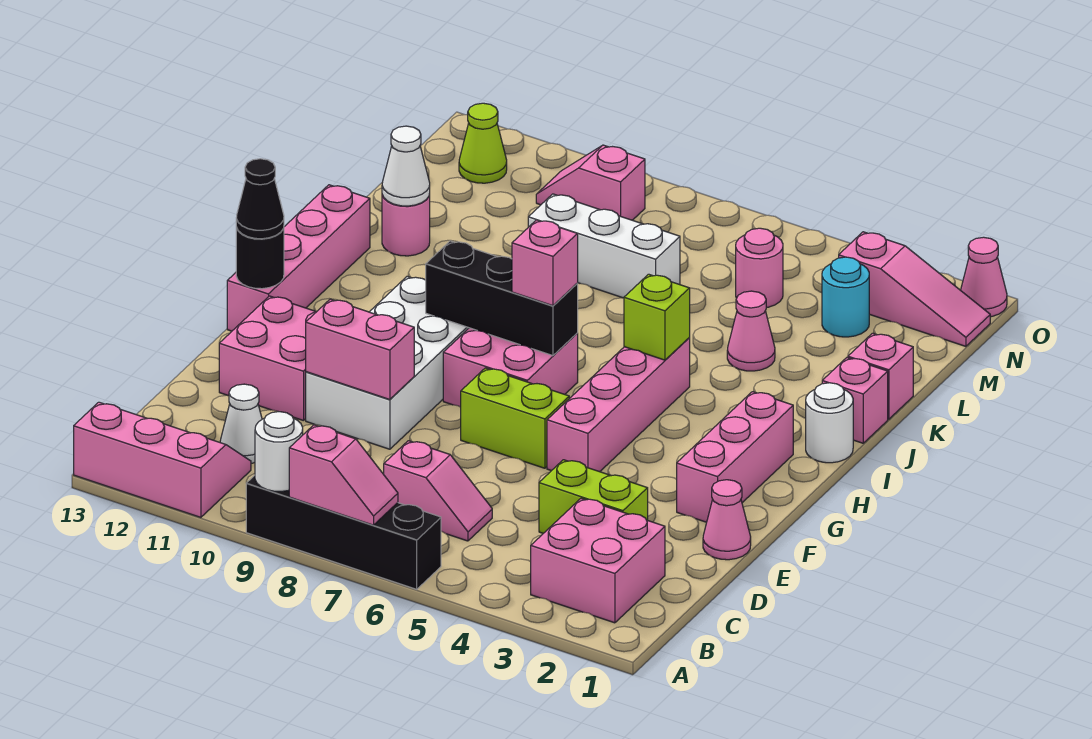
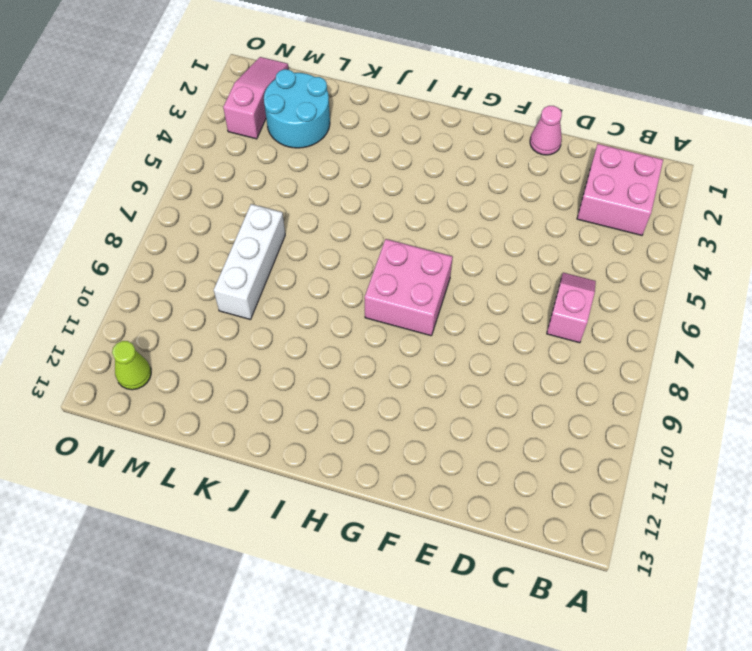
cyan round brick L2:M3 level 1 -> cyan round brick M3 level 1
none -> black brick A6:A9 level 1
none -> pink slope A11:B13 level 1 top A
none -> white cone C11 level 1
none -> lime brick D3:D4 level 1

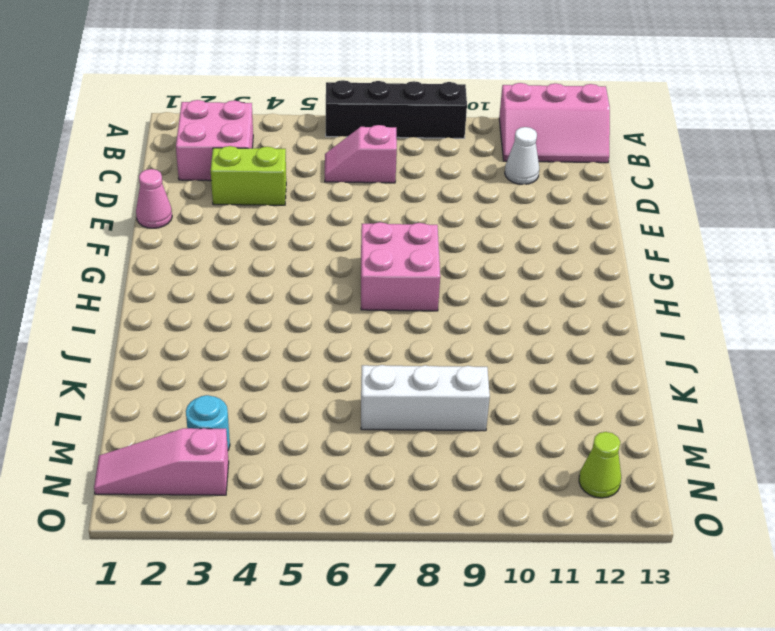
none -> white brick E9:H10 level 1
none -> pink brick E11:F12 level 1
none -> pink brick F2:H2 level 1
none -> pink brick F5:I5 level 1

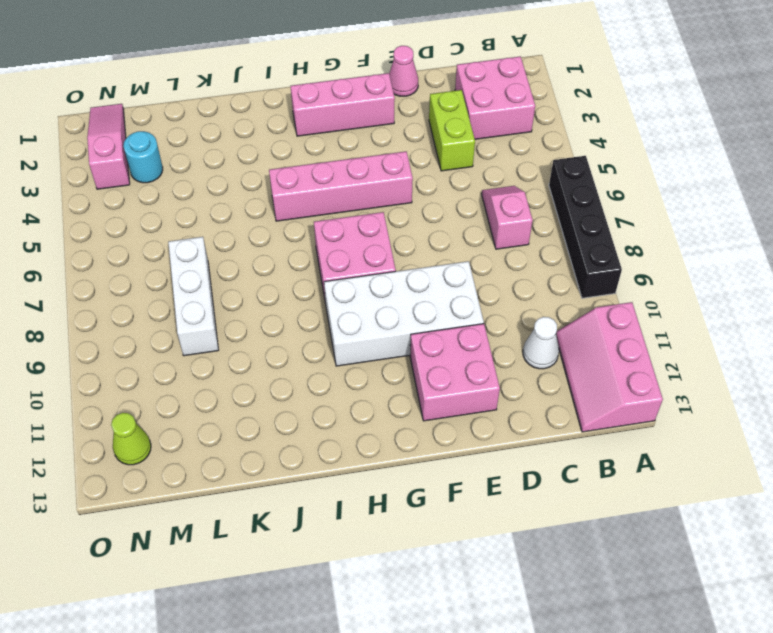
none -> lime brick F6:F7 level 1
none -> pink brick G13:J13 level 1
none -> white round brick I1 level 1
none -> pink brick J1 level 1

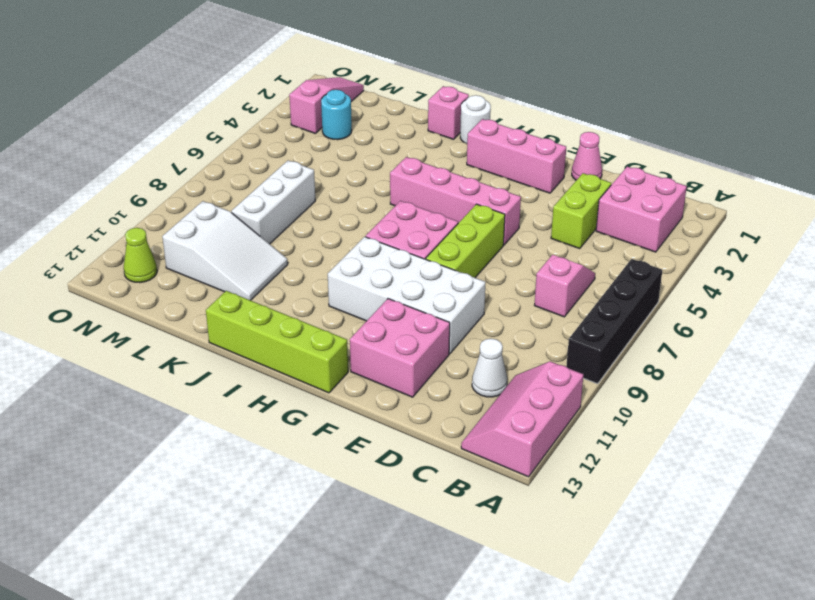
lime brick F6:F8 level 1 -> lime brick F6:F7 level 1
lime brick G13:J13 level 1 -> pink brick G13:J13 level 1
white slope K10:M11 level 1 top M -> none
none -> pink brick K1 level 1
none -> pink cone K4 level 1
none -> pink round brick K12 level 1
none -> pink round brick M5 level 1

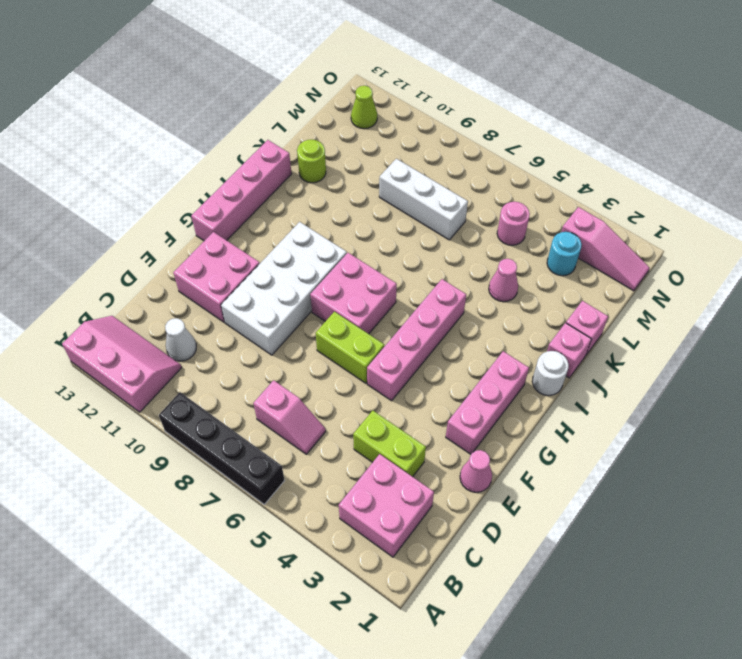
lime round brick K12 level 1 -> pink round brick K12 level 1
none -> pink slope N9:N10 level 1 top 9
none -> pink cone O1 level 1
none -> pink slope A7:A8 level 2 top 8
none -> white round brick A9 level 2

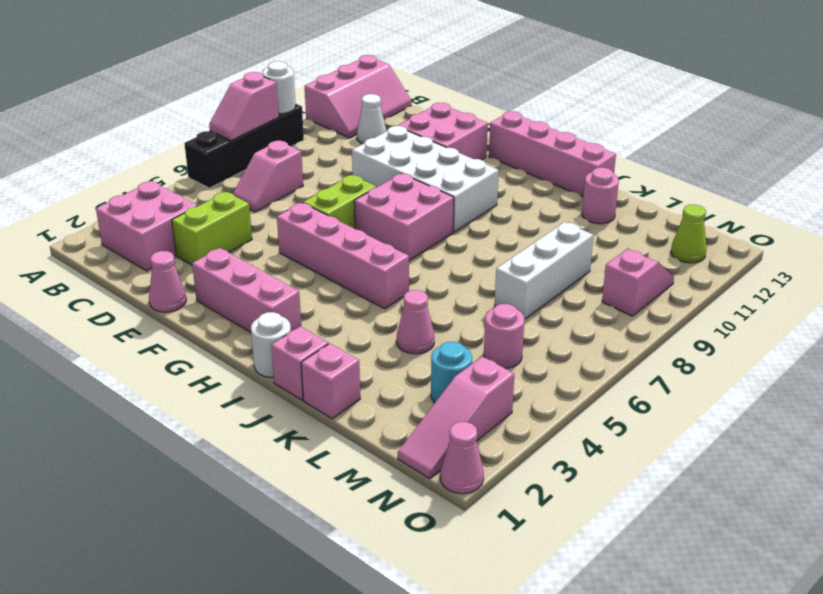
none -> pink brick E9:E10 level 2
none -> black round brick G13 level 2
none -> black brick H7:H9 level 2
none -> lime brick I5 level 2

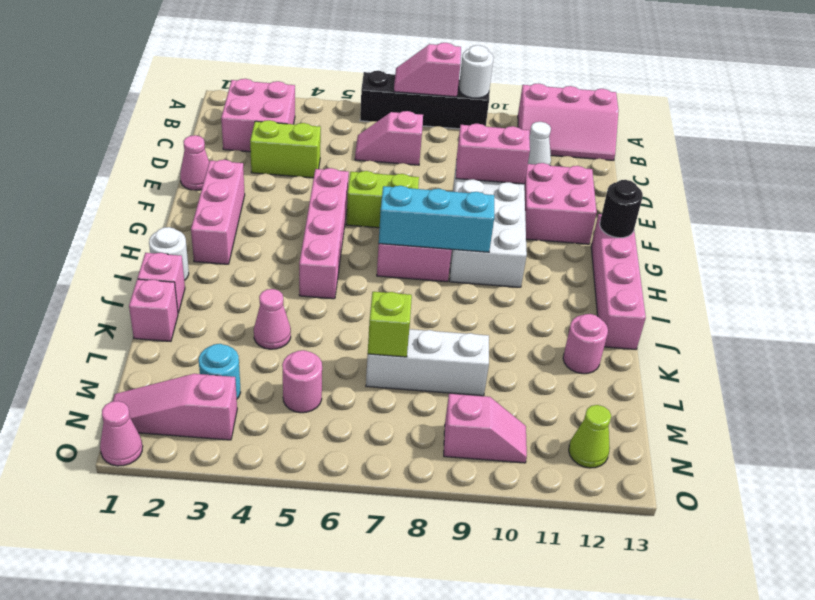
cyan brick H7:H9 level 2 -> black brick H7:H9 level 2
lime brick L7 level 2 -> lime brick I5 level 2
none -> white cone K12 level 2
none -> black cone G13 level 3
none -> pink brick H7 level 3

